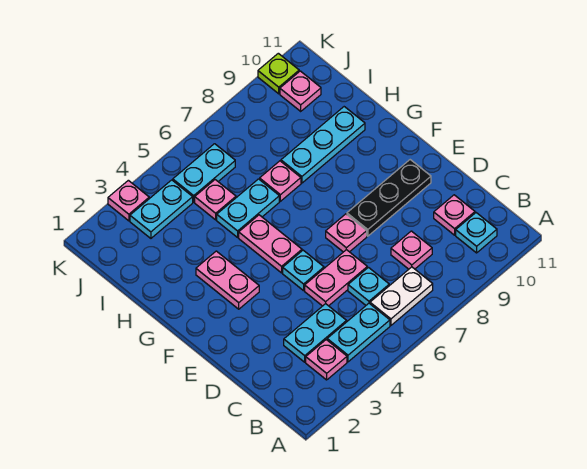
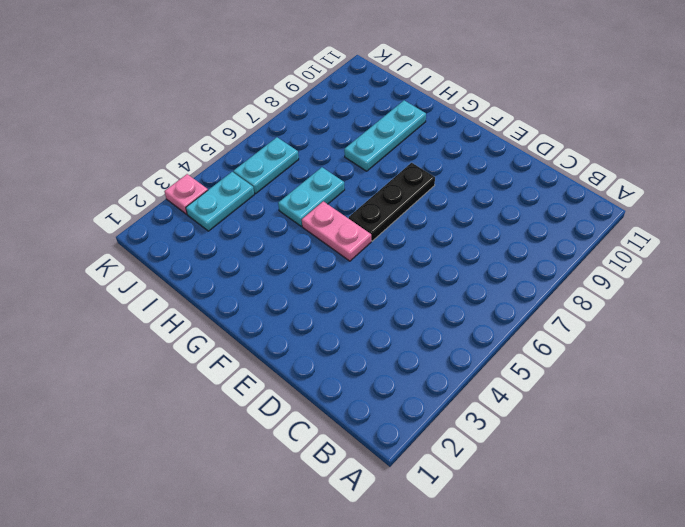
black plate F6:F8 level 1 -> black plate E8:E10 level 1
none -> pink plate B3 level 1
none -> cyan plate B4:B5 level 1
none -> white plate B6:B7 level 1

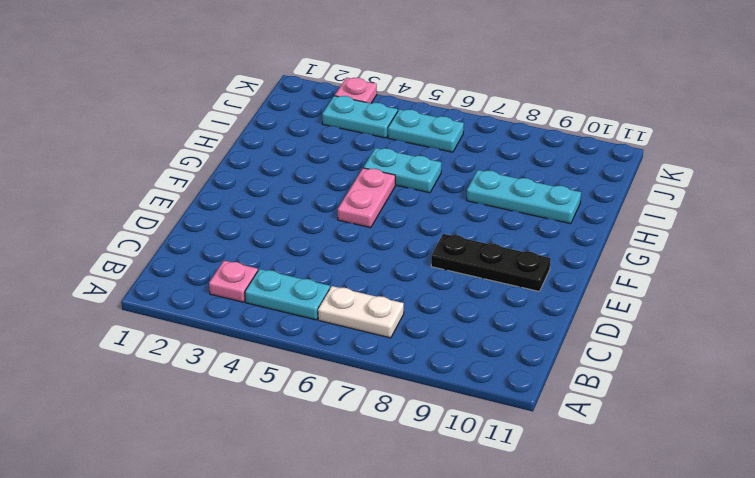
none -> cyan plate B10 level 1
none -> cyan plate C3:C4 level 1
none -> cyan plate C6 level 1

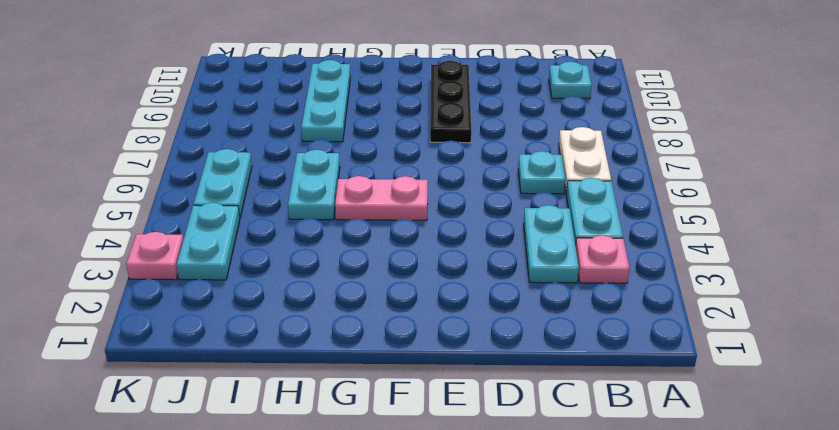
none -> pink plate C8 level 1
none -> pink plate C10 level 1
none -> pink plate D5:D6 level 1

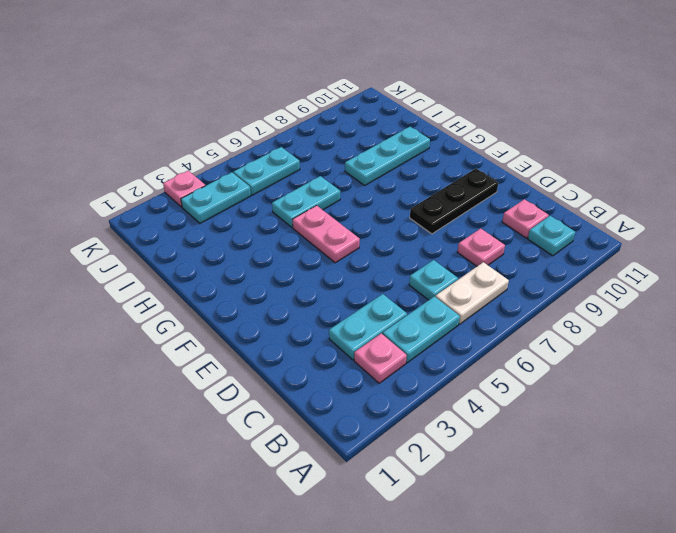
none -> pink plate D5:D6 level 1
none -> cyan plate E5 level 1
none -> pink plate E7 level 1

